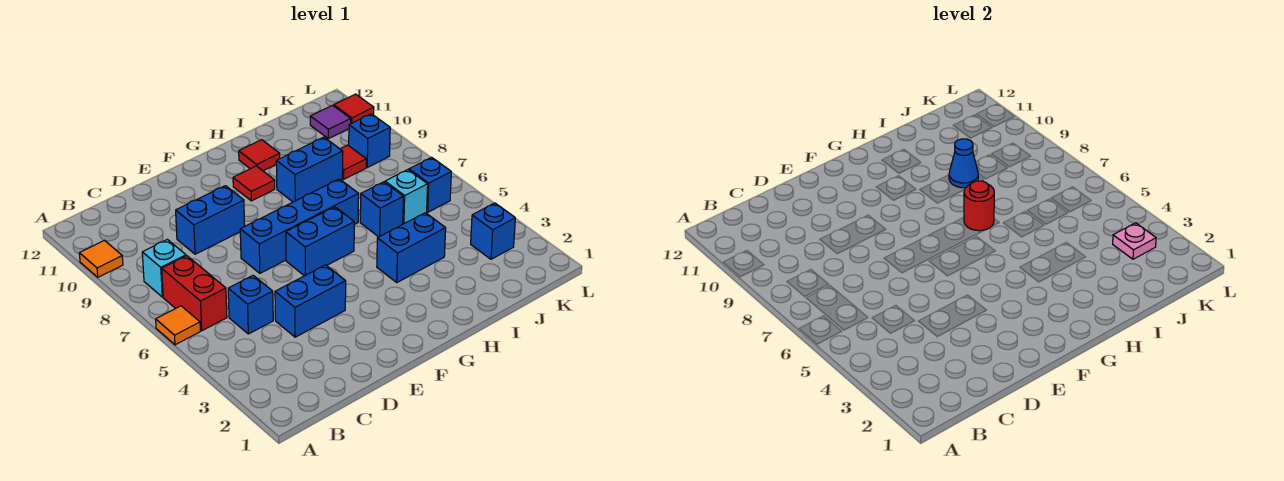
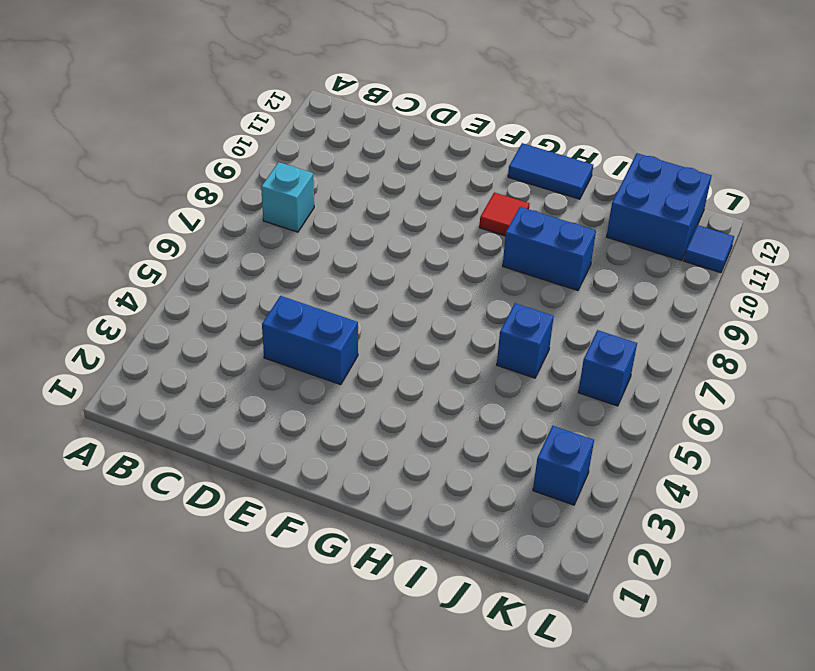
blue tile G12:H12 level 1 -> none
blue brick J11:K12 level 1 -> purple tile K11 level 1
blue tile L11 level 1 -> red tile L11 level 1
none -> orange tile A6 level 1
none -> orange tile A10 level 1
none -> red brick B6:B7 level 1

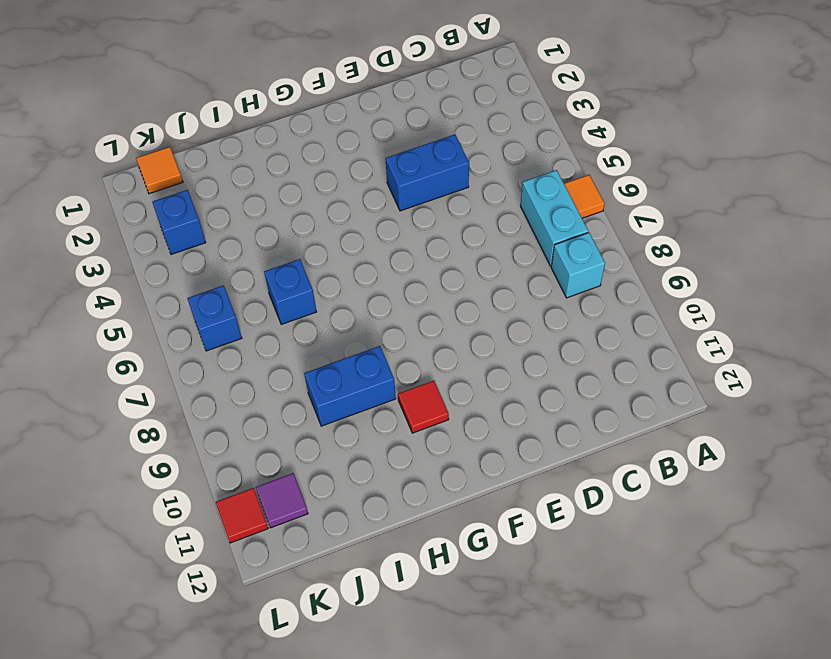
cyan brick B6:B7 level 1 -> red brick B6:B7 level 1
orange tile K1 level 1 -> orange tile A10 level 1
none -> blue brick C5 level 1
none -> blue brick D9:E9 level 1
none -> blue brick E7:H7 level 1

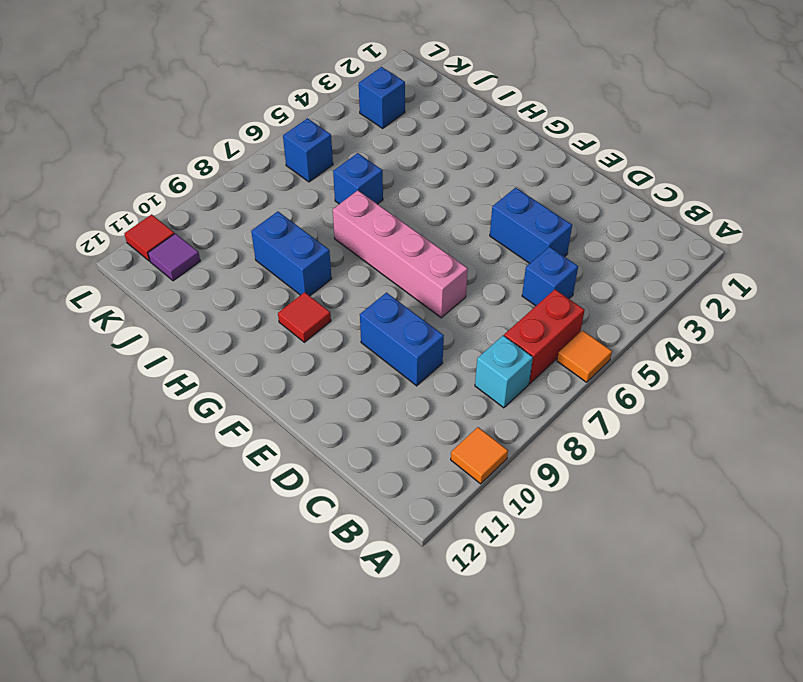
pink brick E7:H7 level 1 -> blue brick E7:H7 level 1
none -> blue brick F6:G6 level 1
none -> blue brick H4:I4 level 1
none -> red tile H11 level 1

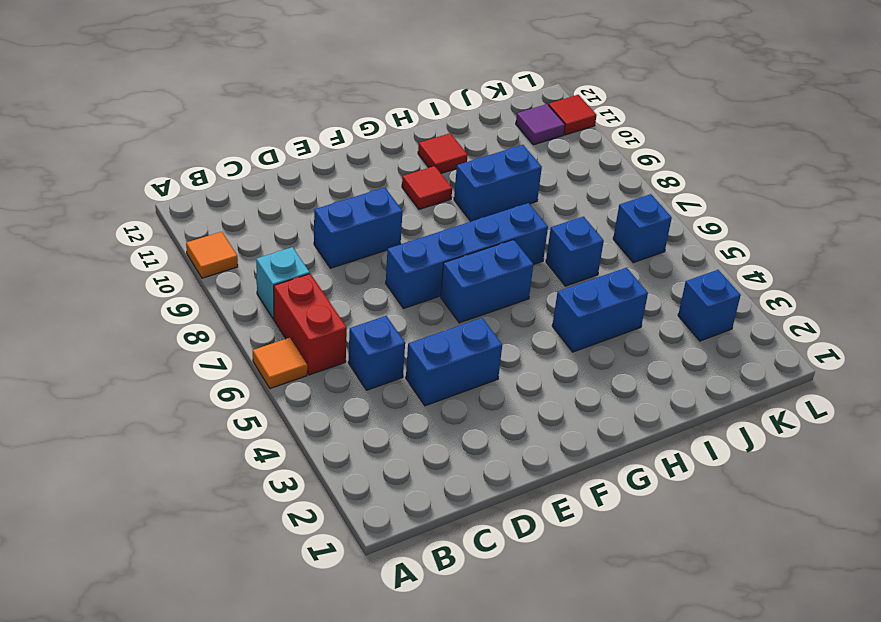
none -> cyan brick J6 level 1
none -> red tile J9 level 1
none -> blue brick K9 level 1

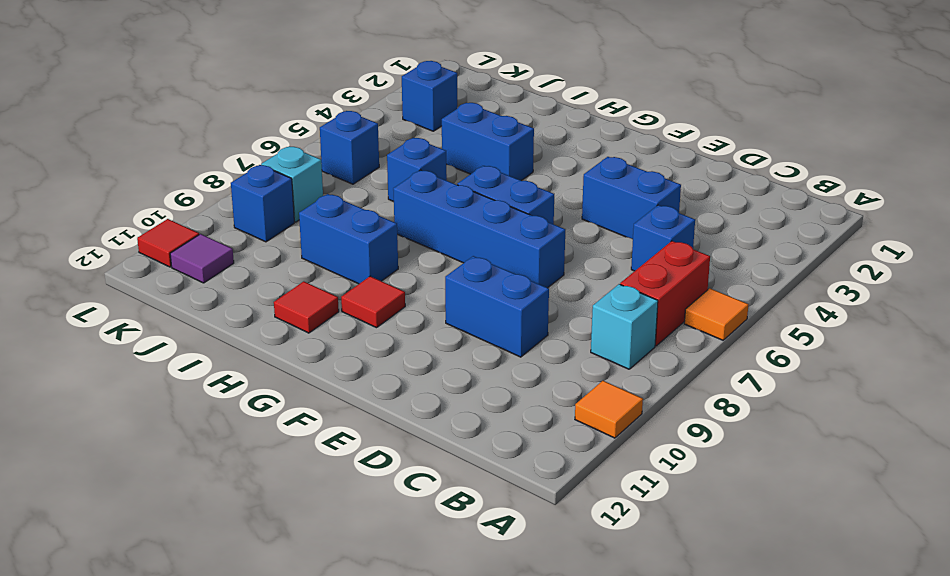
cyan brick K8 level 1 -> cyan brick J6 level 1
none -> red tile J9 level 1
none -> red round brick H7 level 2
none -> blue cone I9 level 2

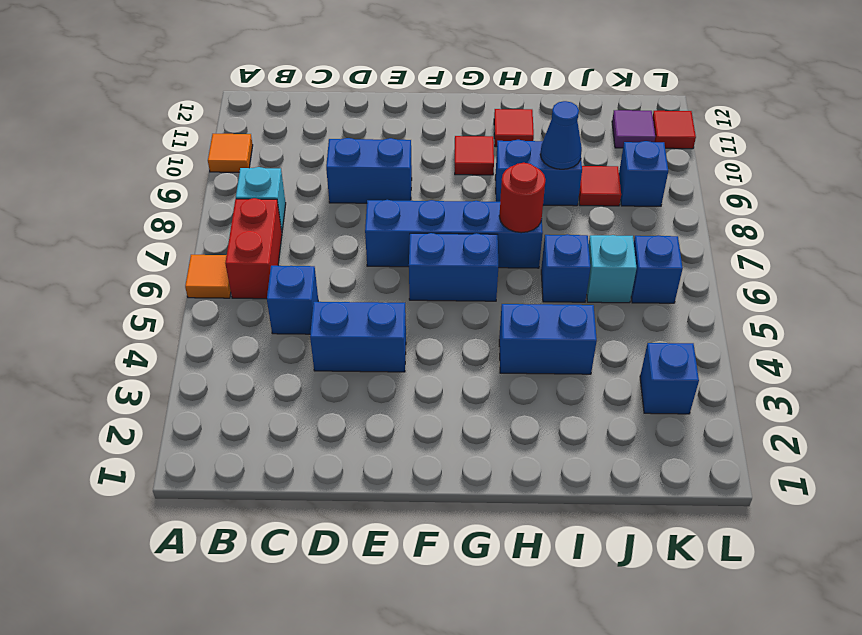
none -> pink plate K3 level 2

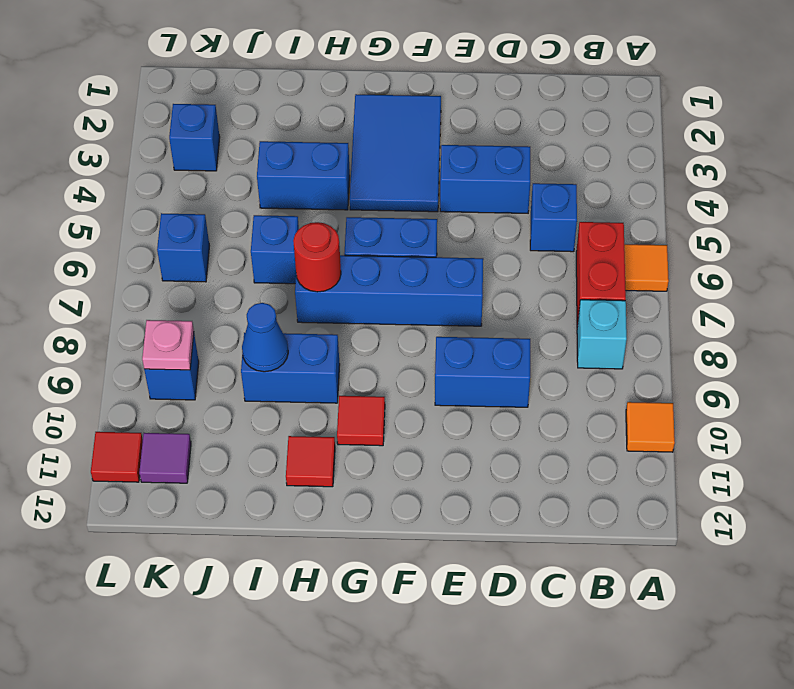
blue tile F2:G4 level 1 -> none
pink plate K9 level 2 -> pink plate K3 level 2
none -> cyan brick J6 level 1
none -> red tile J9 level 1

